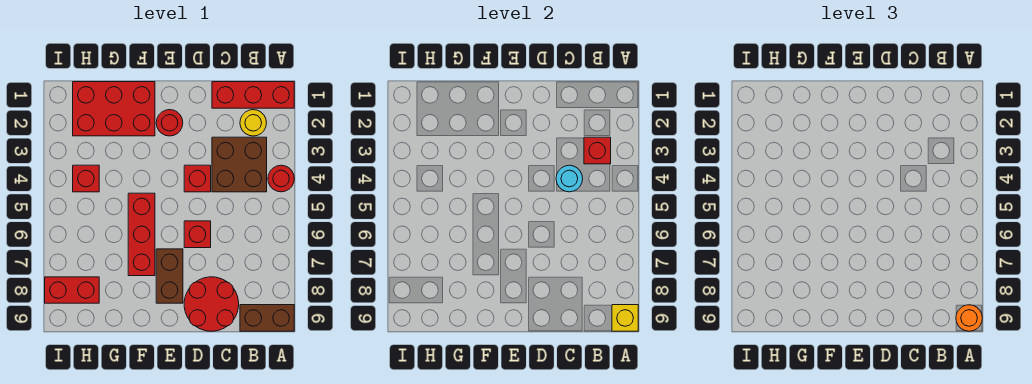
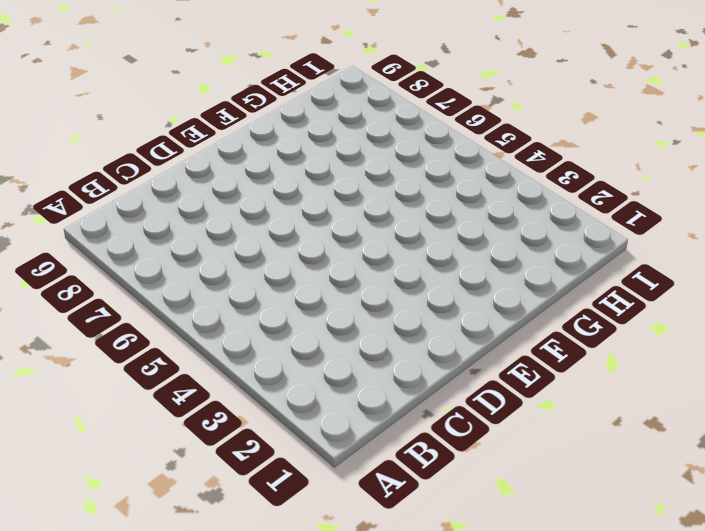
none -> red brick A1:C1 level 1
none -> red round brick A4 level 1
none -> brown brick A9:B9 level 1

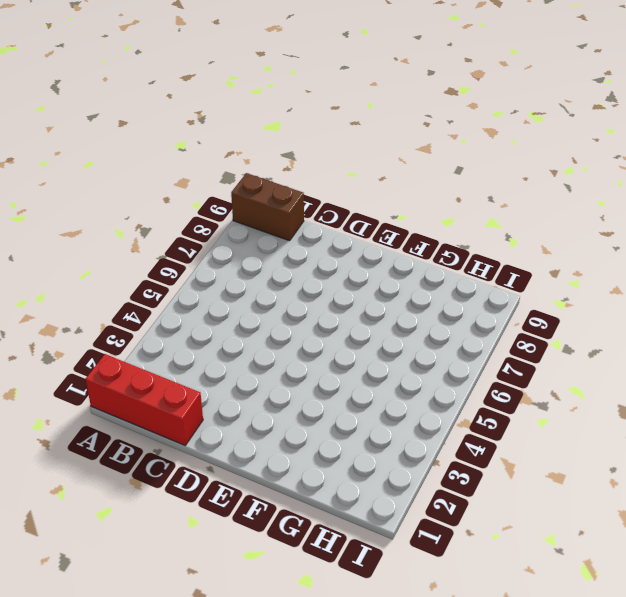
none -> red round brick A4 level 1
none -> yellow round brick B2 level 1
none -> brown brick B3:C4 level 1

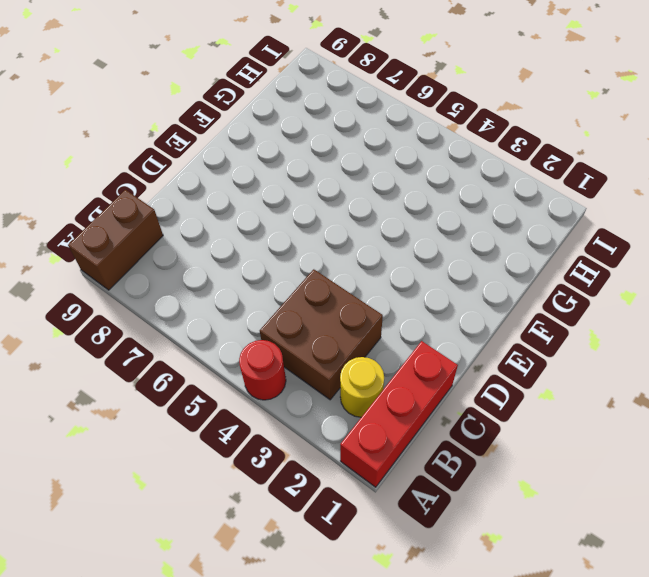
none -> red round brick C8:D9 level 1
none -> red brick D4 level 1
none -> red brick D6 level 1

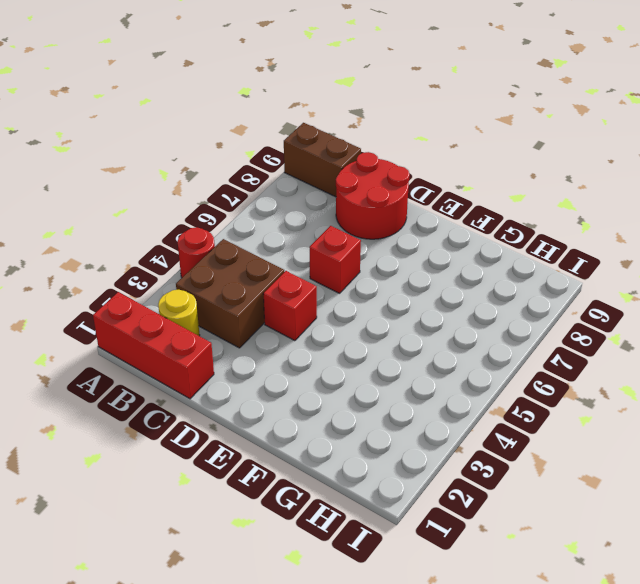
none -> red round brick E2 level 1
none -> brown brick E7:E8 level 1
none -> red brick F1:H2 level 1

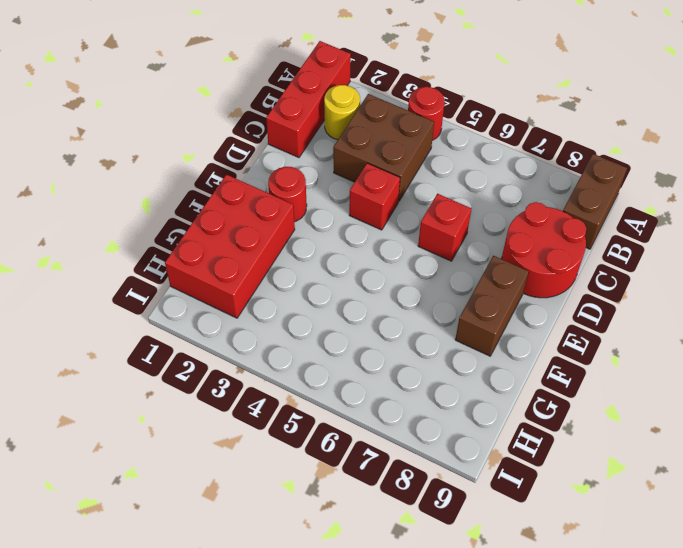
brown brick E8:F8 level 1 -> brown brick E7:E8 level 1
none -> red brick F5:F7 level 1
none -> red brick H4 level 1
none -> red brick H8:I8 level 1

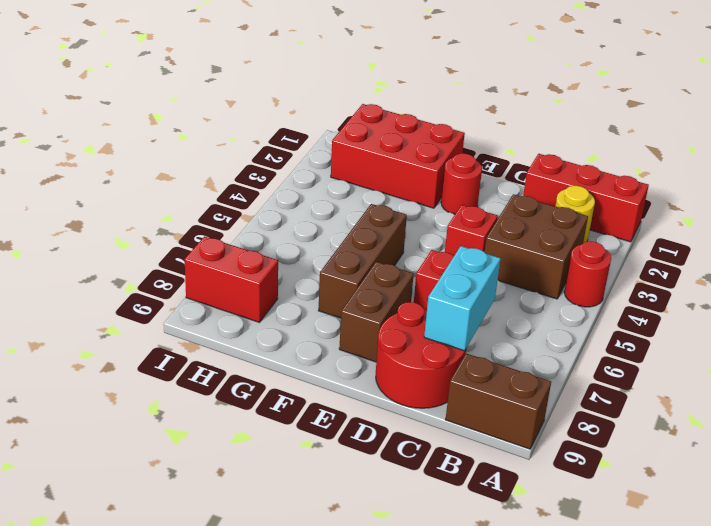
cyan brick C7:C8 level 2 -> none
brown brick F5:F7 level 1 -> red brick F5:F7 level 1
none -> red brick H4 level 1
none -> yellow brick A9 level 2
none -> red brick B3 level 2

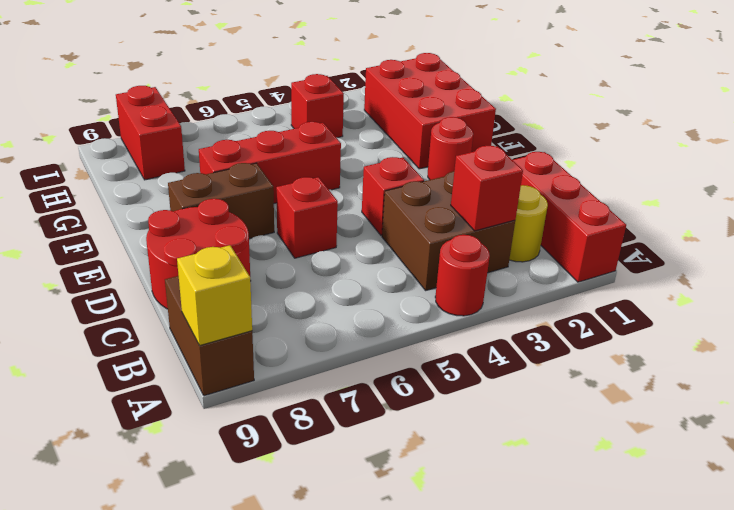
none -> cyan round brick C4 level 2
none -> orange round brick A9 level 3

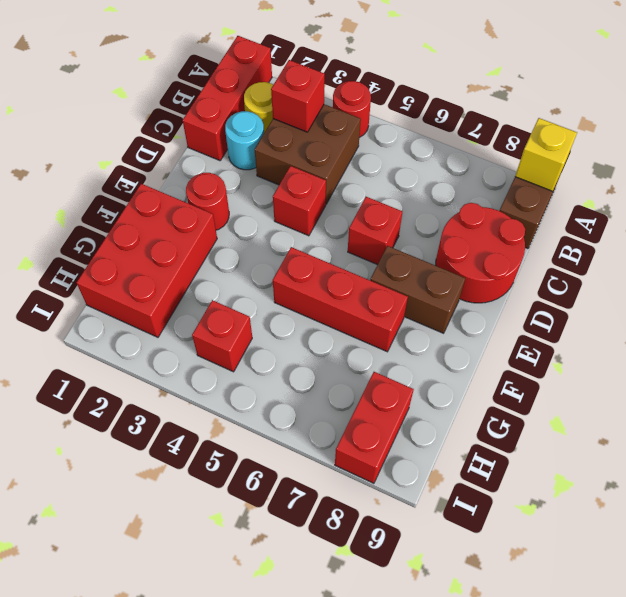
cyan round brick C2 level 1 -> cyan round brick C4 level 2
none -> orange round brick A9 level 3

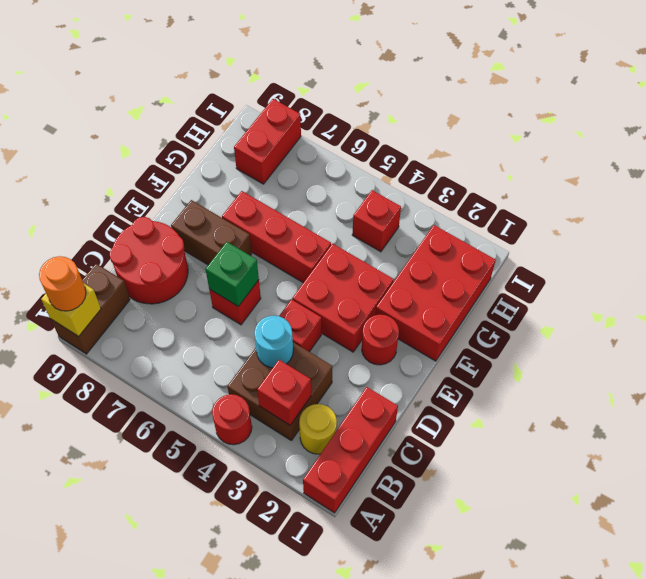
green brick D6 level 2 -> none
red brick E3:F4 level 1 -> none

